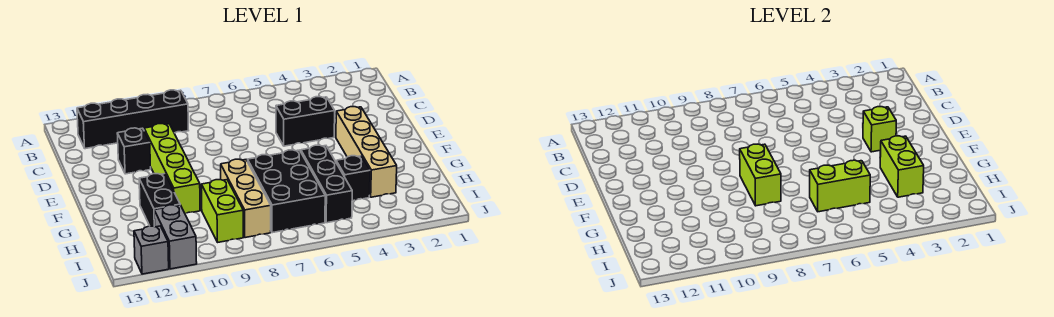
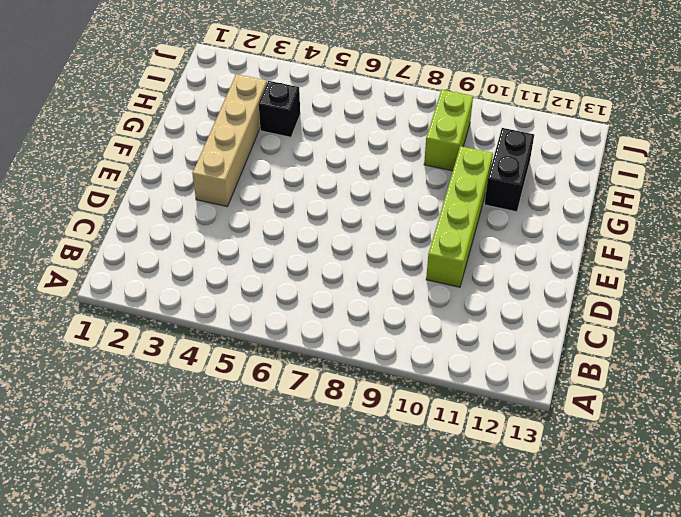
none -> black brick B9:B12 level 1
none -> black brick D4:D5 level 1
none -> black brick D11 level 1

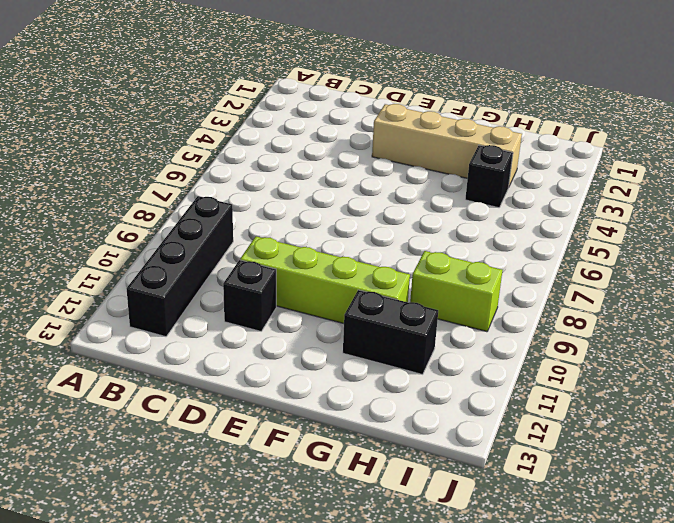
none -> black brick D4:D5 level 1
none -> black brick G5:I5 level 1
none -> black brick G6:I7 level 1

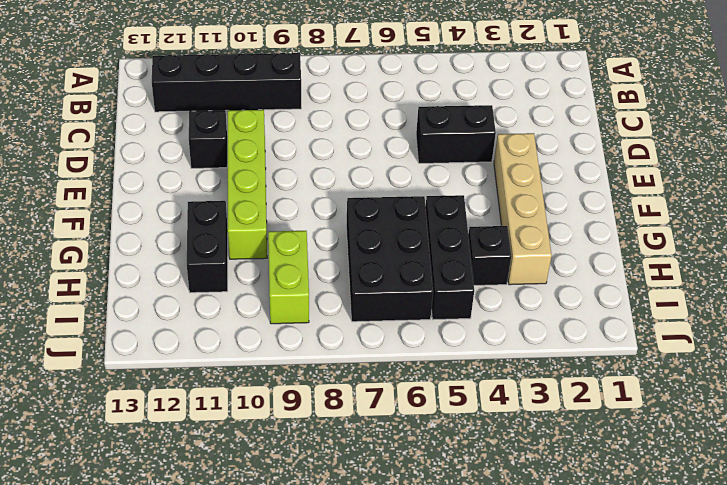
none -> tan brick G8:I8 level 1
none -> grey brick I11:J11 level 1
none -> grey brick J12 level 1

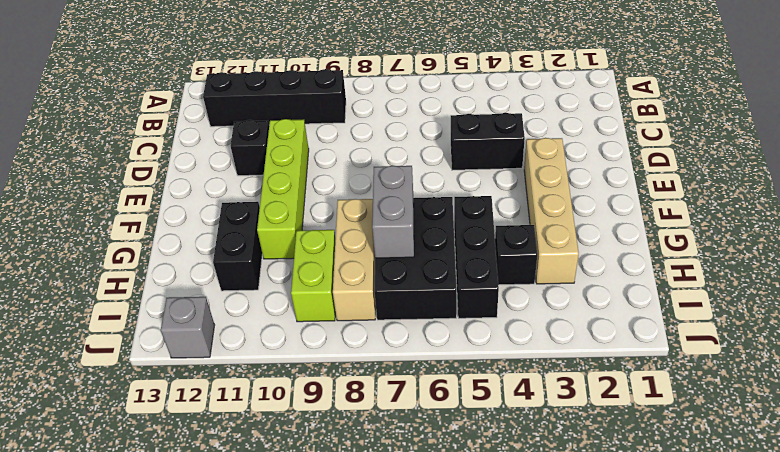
grey brick G7:H7 level 2 -> grey brick I11:J11 level 1
none -> lime brick E3 level 2
none -> lime brick F8:G8 level 2
none -> lime brick G3:H3 level 2

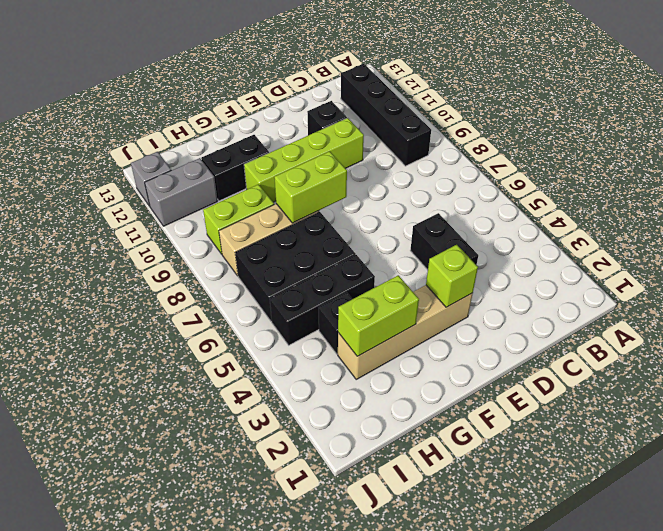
none -> lime brick H5:H6 level 2

